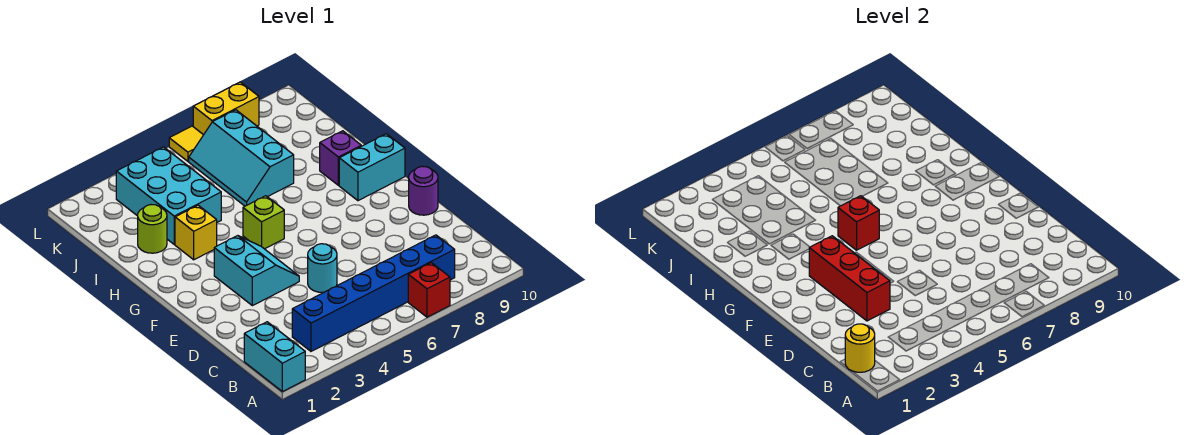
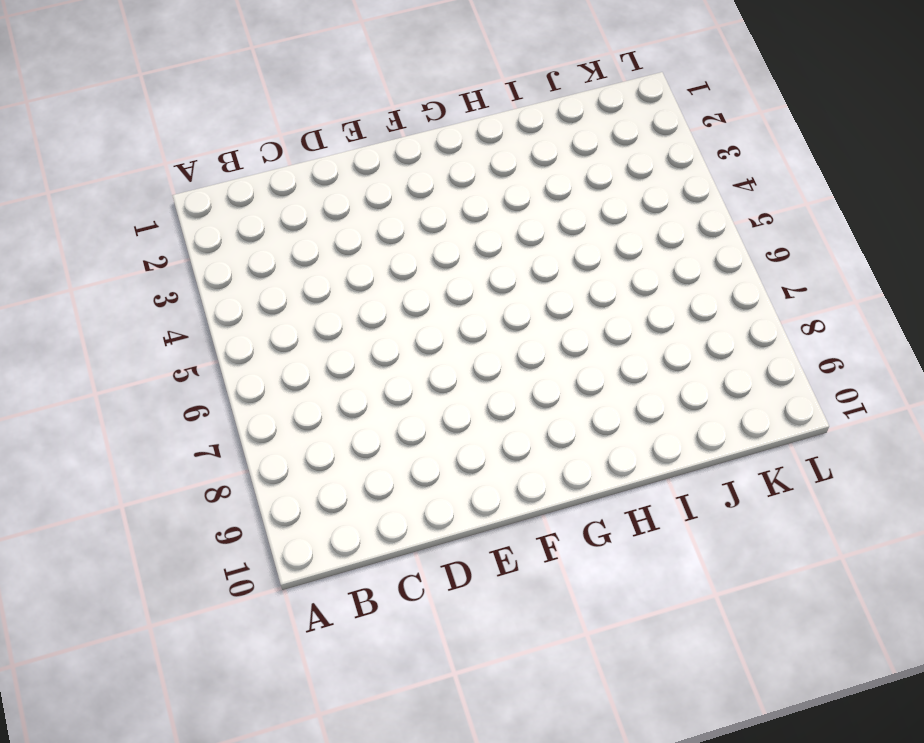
none -> cyan brick A1:B1 level 1
none -> red brick A7 level 1
none -> blue brick B3:B8 level 1

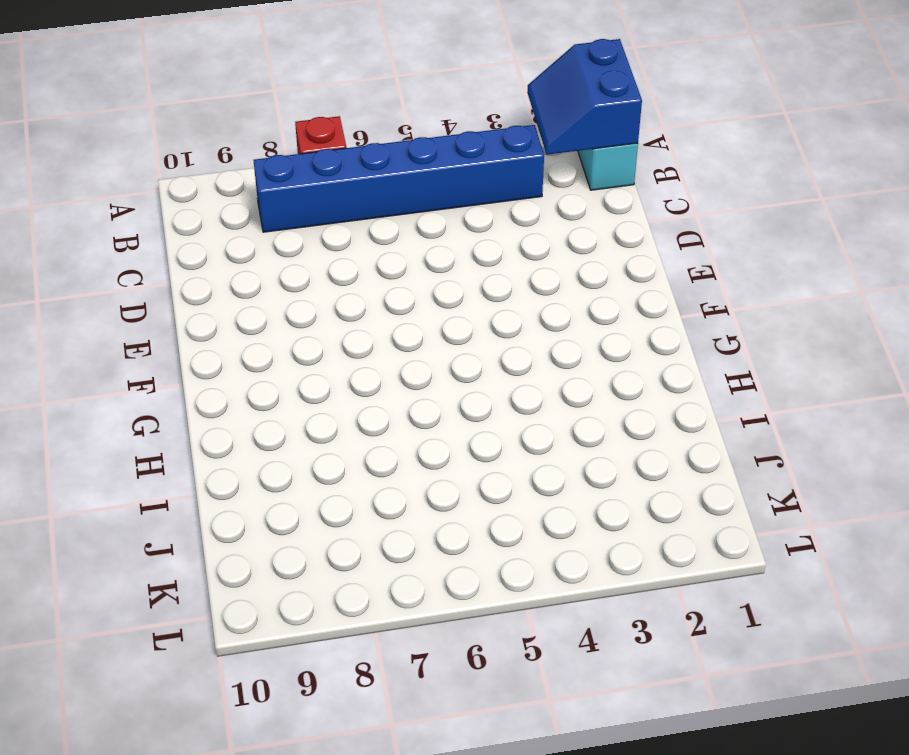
blue slope A1:B2 level 2 top 1 -> yellow round brick B1 level 2
none -> cyan round brick D5 level 1
none -> cyan slope E3:F4 level 1 top 3
none -> purple round brick E10 level 1

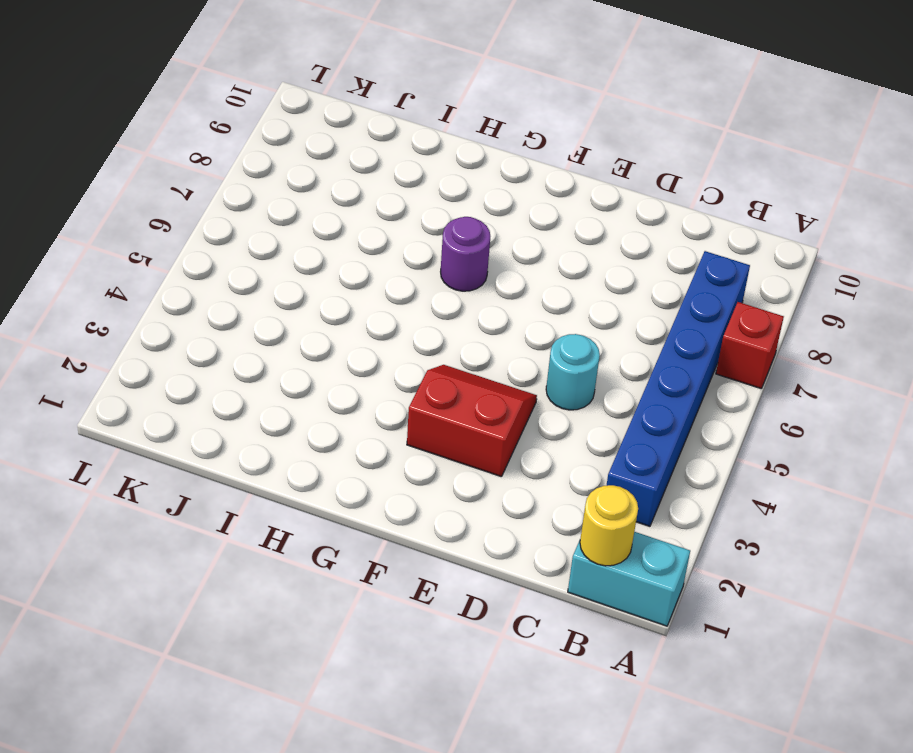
red slope E3:F4 level 1 top 3 -> cyan slope E3:F4 level 1 top 3
purple round brick G7 level 1 -> purple round brick E10 level 1
none -> lime brick G5 level 1
none -> cyan brick G9:G10 level 1
none -> yellow brick H3 level 1

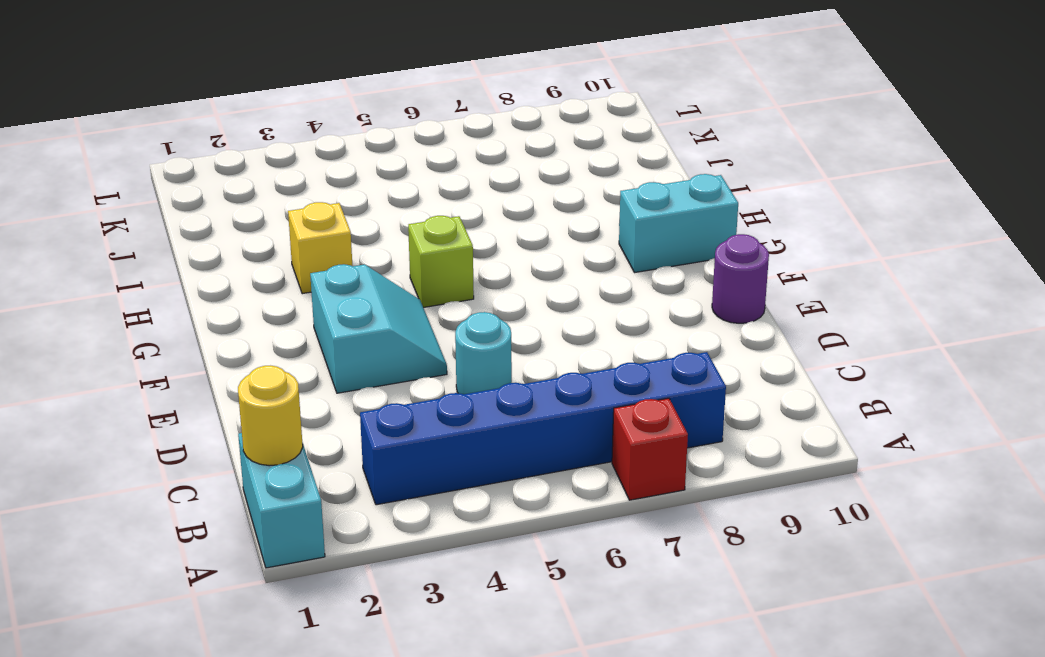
none -> purple brick H9 level 1
none -> lime round brick I2 level 1
none -> cyan brick I3:K4 level 1

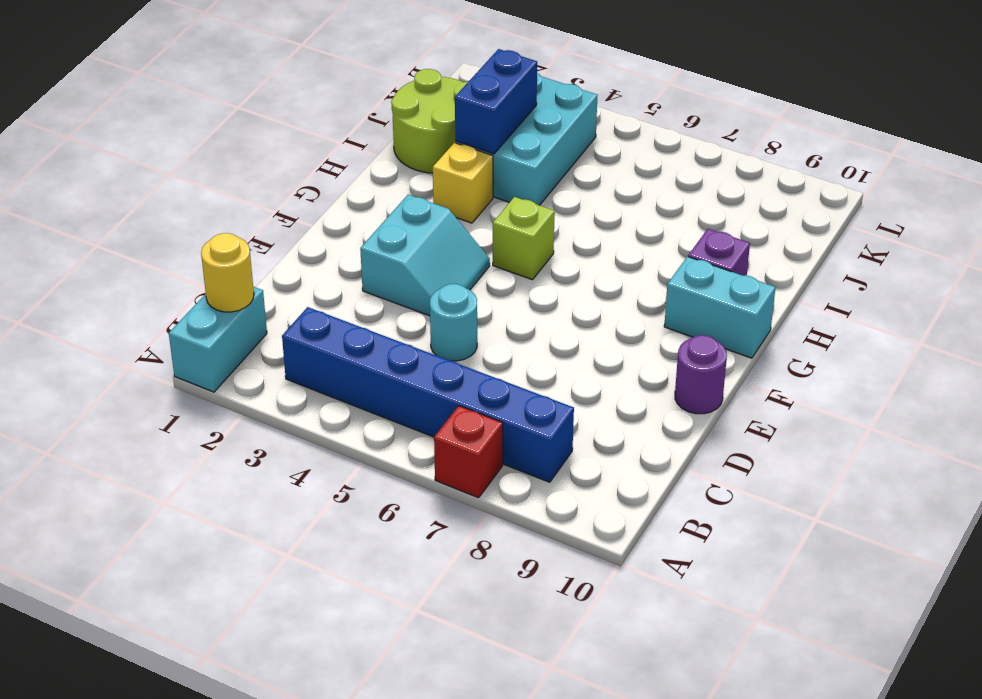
lime round brick I1:J2 level 1 -> lime round brick I2 level 1
blue brick I3:J3 level 2 -> none
none -> cyan slope I6:K7 level 1 top 7
none -> yellow tile L6 level 1
none -> yellow brick L7:L8 level 1

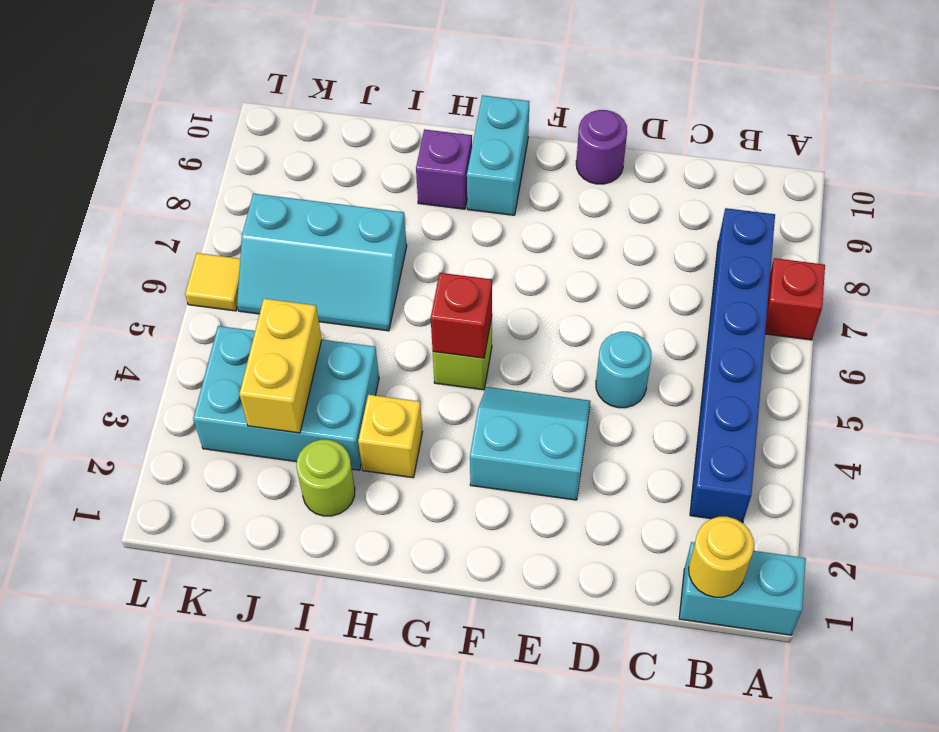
yellow brick J3:J4 level 2 -> yellow brick L7:L8 level 1
none -> red brick D3:F3 level 2

